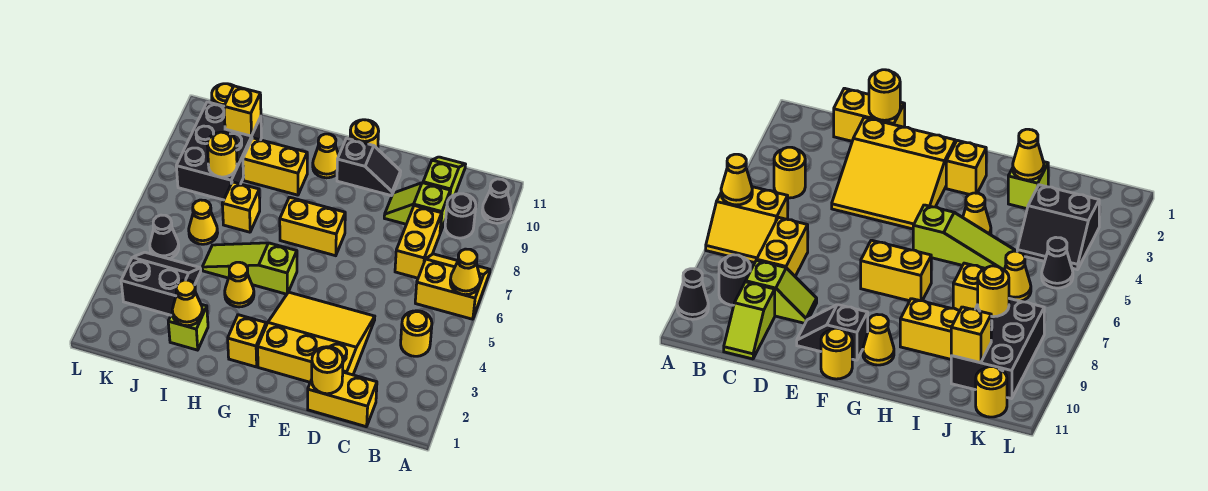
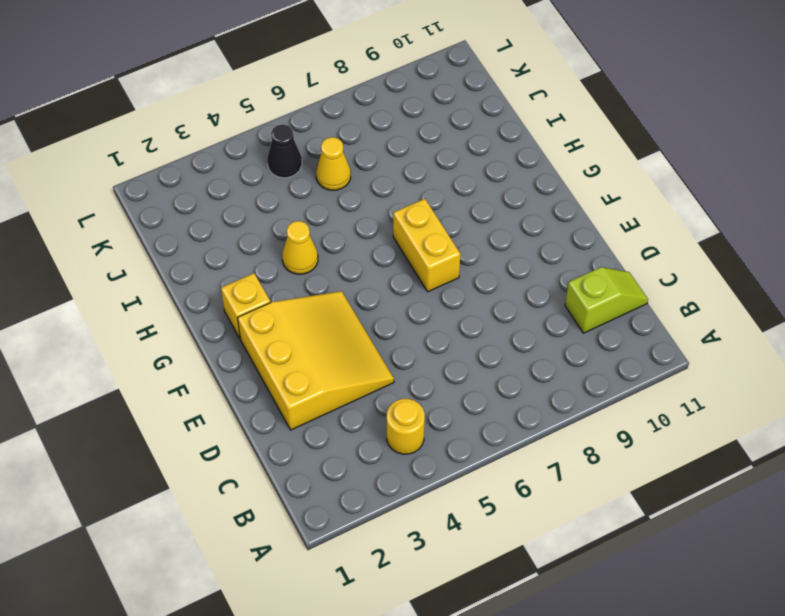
none -> yellow slope A6:B7 level 1 top 6
none -> black cone A10 level 1
none -> black round brick B9 level 1

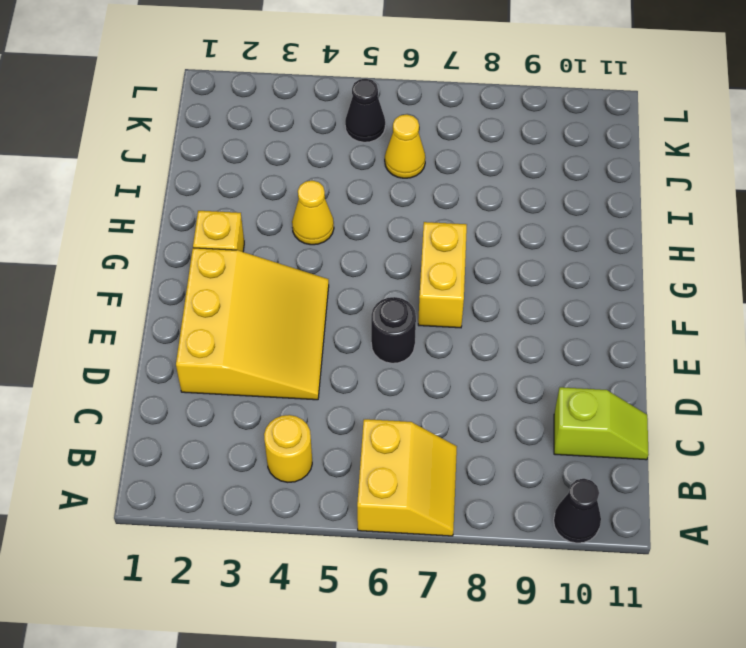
black round brick E6 level 1 -> black round brick B9 level 1
none -> yellow brick C1:D1 level 1
none -> yellow brick C7:C8 level 1
none -> lime slope C9:D9 level 1 top C

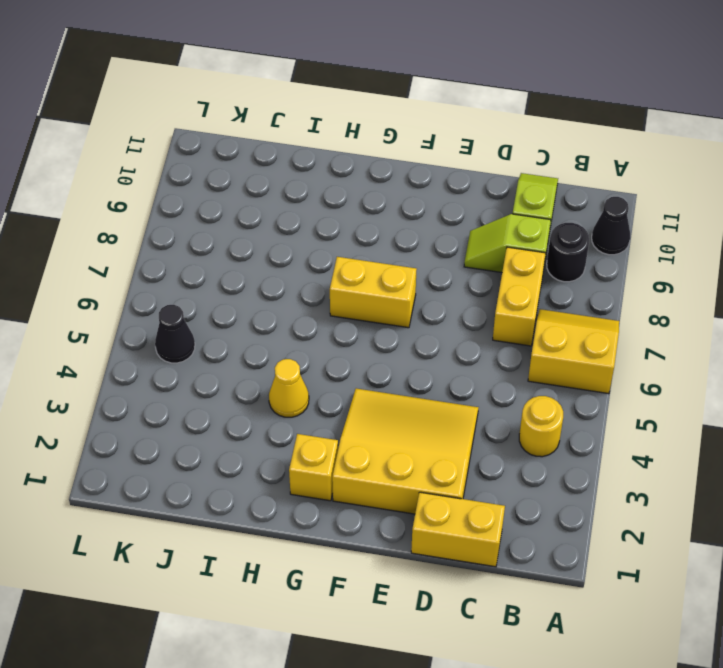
none -> black slope E10:F10 level 1 top F
none -> yellow round brick F11 level 1
none -> lime slope G5:I5 level 1 top G

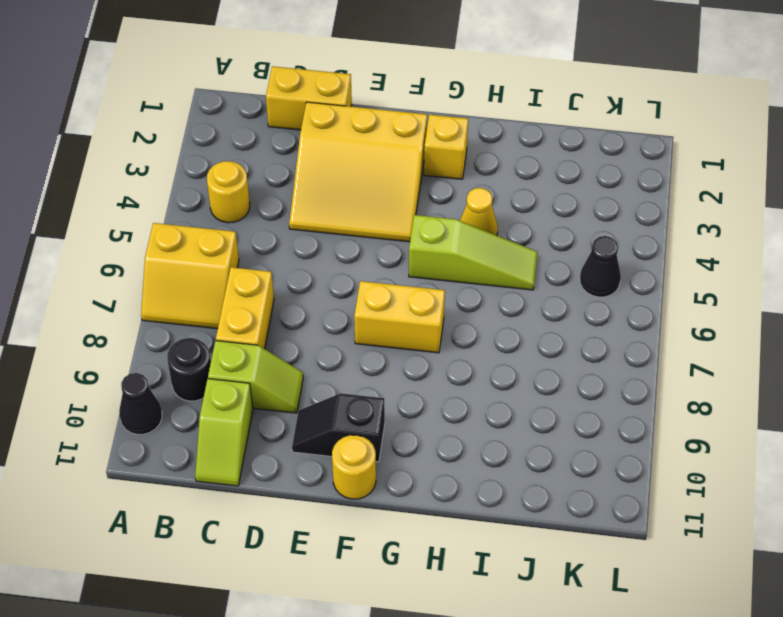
none -> yellow cone G10 level 1
none -> yellow brick H9:I9 level 1
none -> lime brick I2 level 1

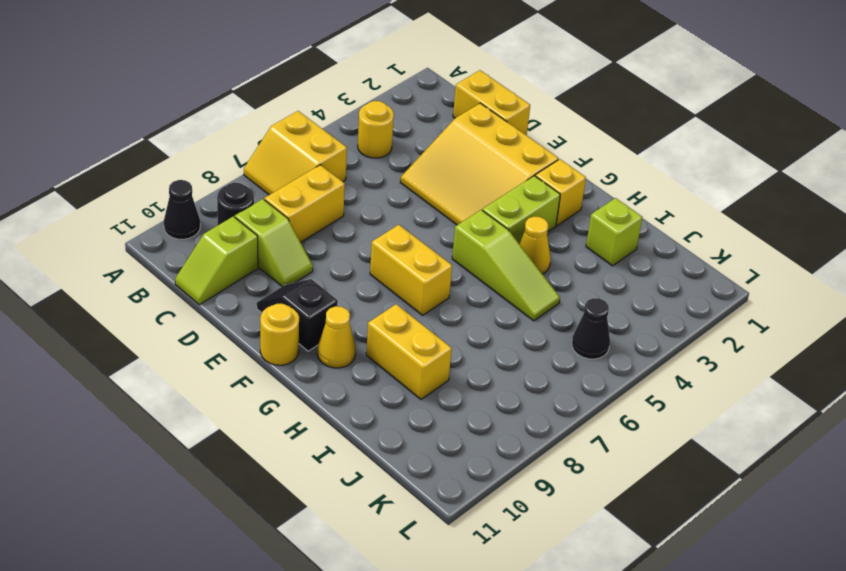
lime brick G3:G4 level 1 -> none
none -> yellow brick I7 level 1
none -> black slope J3:K4 level 1 top 3
none -> yellow cone J6 level 1

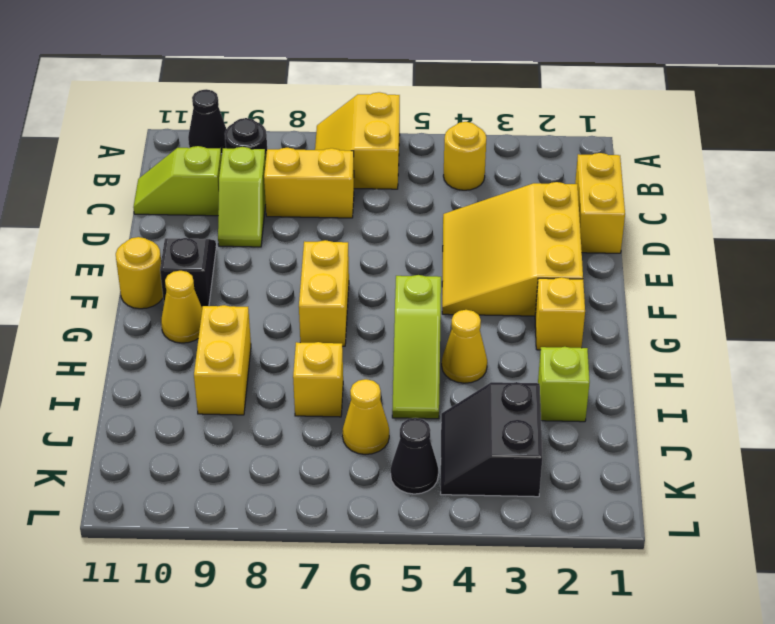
none -> black brick J8:K10 level 1
none -> yellow round brick K11 level 1
none -> yellow cone A6 level 2

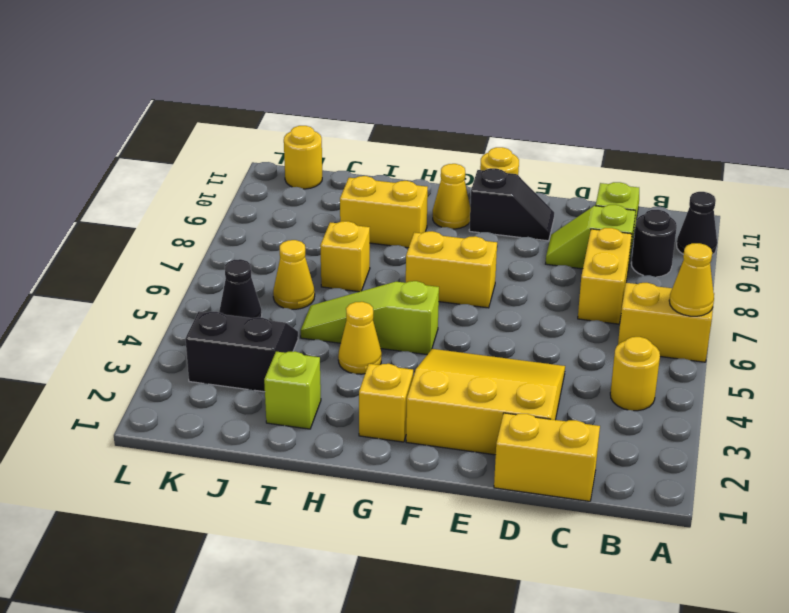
none -> black brick J8:K10 level 1
none -> yellow round brick D1 level 2
none -> yellow cone I2 level 2

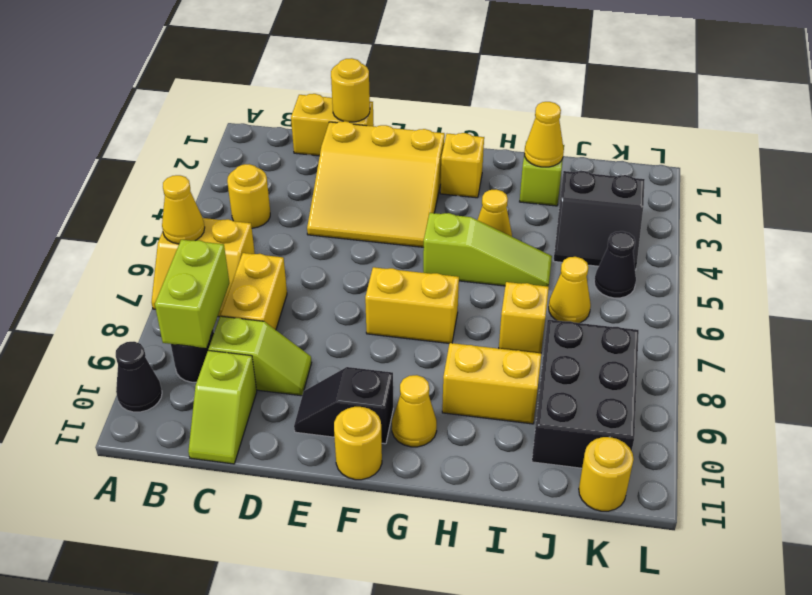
lime brick B8:B9 level 2 -> none
none -> yellow round brick J8 level 2
none -> yellow brick J10 level 2

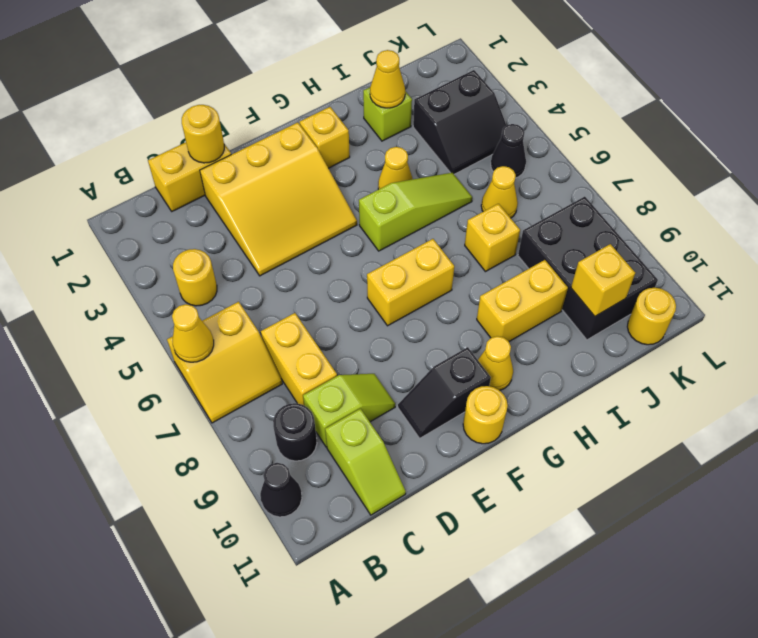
none -> yellow round brick J8 level 2

